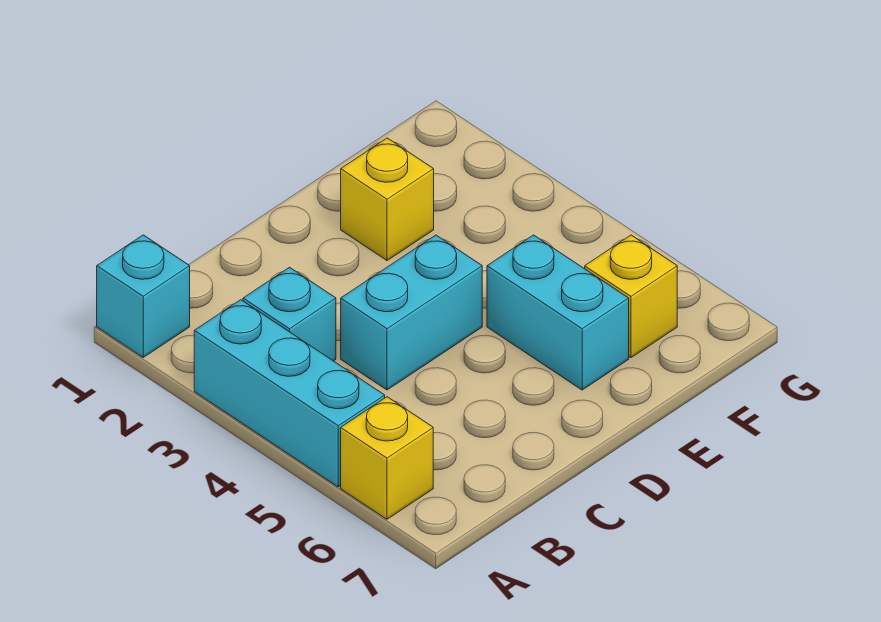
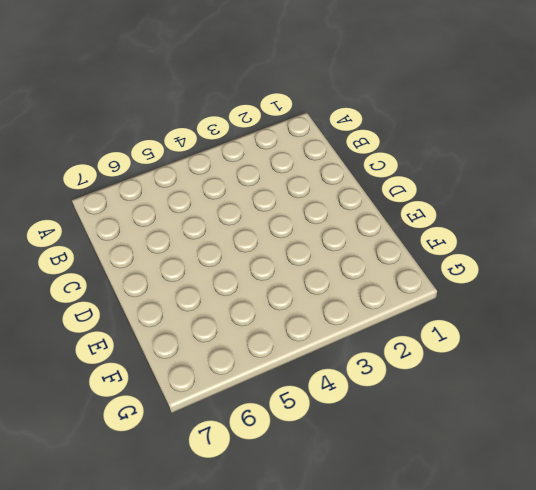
none -> cyan brick A1 level 1
none -> cyan brick A3:A5 level 1

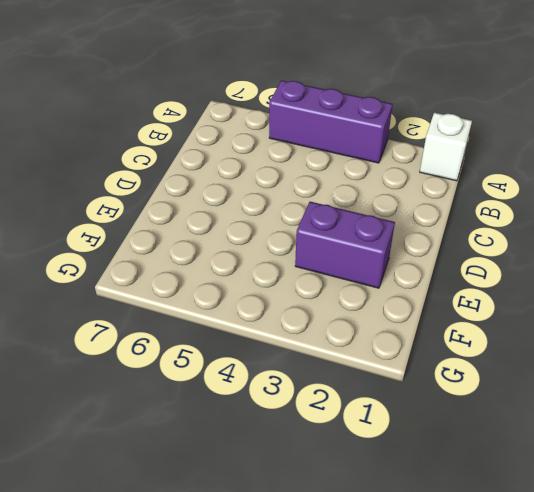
white brick A1 level 1 -> cyan brick A1 level 1
purple brick A3:A5 level 1 -> cyan brick A3:A5 level 1
purple brick E2:E3 level 1 -> yellow brick E2 level 1
none -> yellow brick A6 level 1
none -> cyan brick B3 level 1

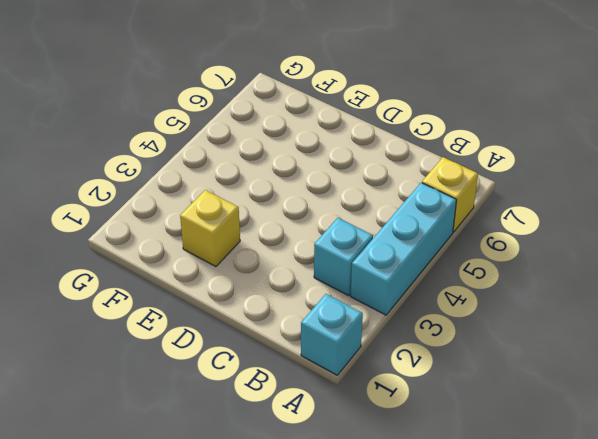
none -> cyan brick C4:D4 level 1
none -> cyan brick E5:E6 level 1

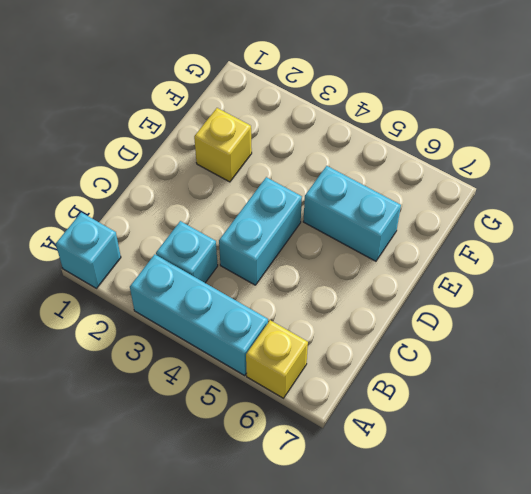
none -> yellow brick F6 level 1

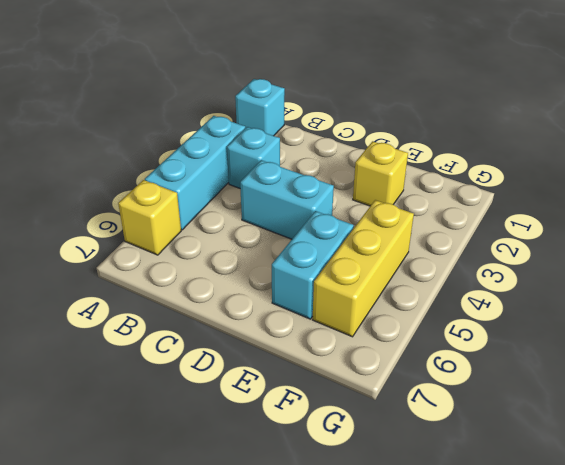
yellow brick F4:F6 level 1 -> yellow brick F6 level 1

